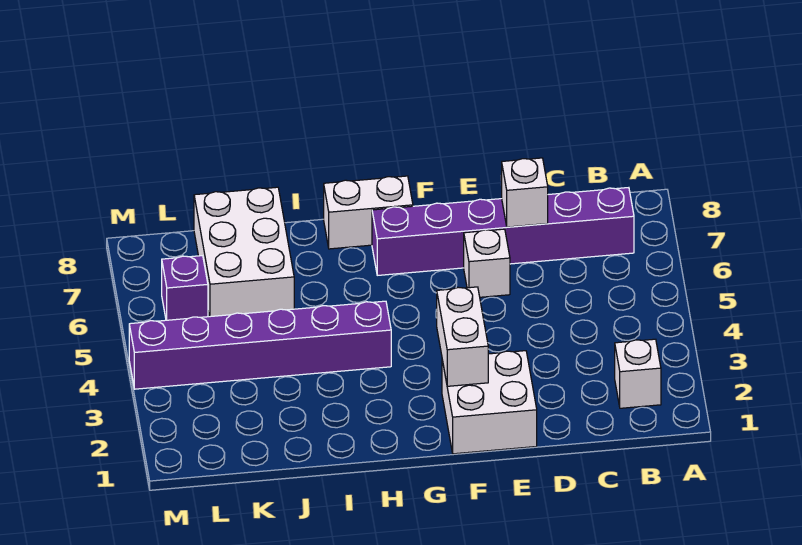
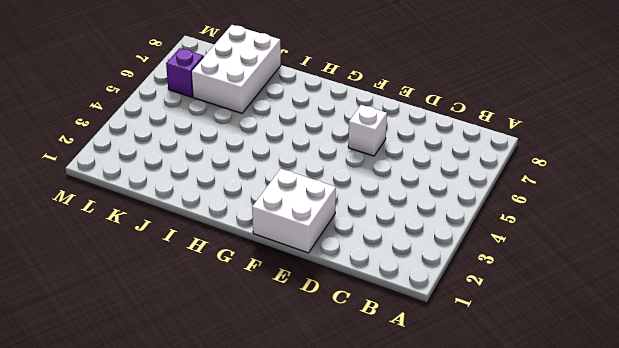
none -> white brick B2 level 1
none -> purple brick B7:G7 level 1

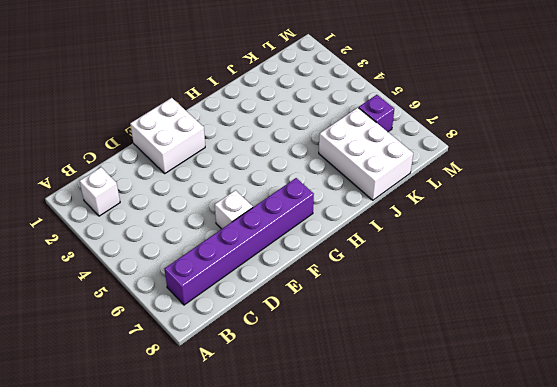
none -> white brick G8:H8 level 1
none -> purple brick H4:M4 level 1

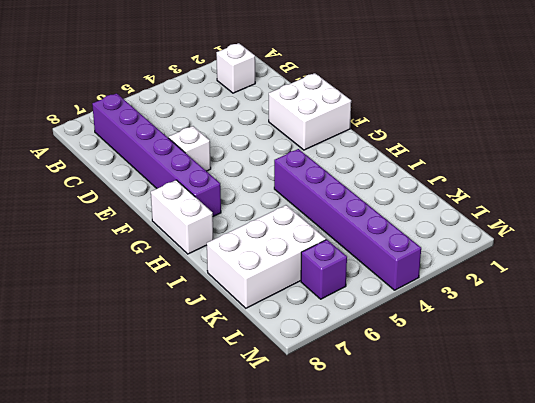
none -> white brick D7 level 2
none -> white brick F2:F3 level 2

